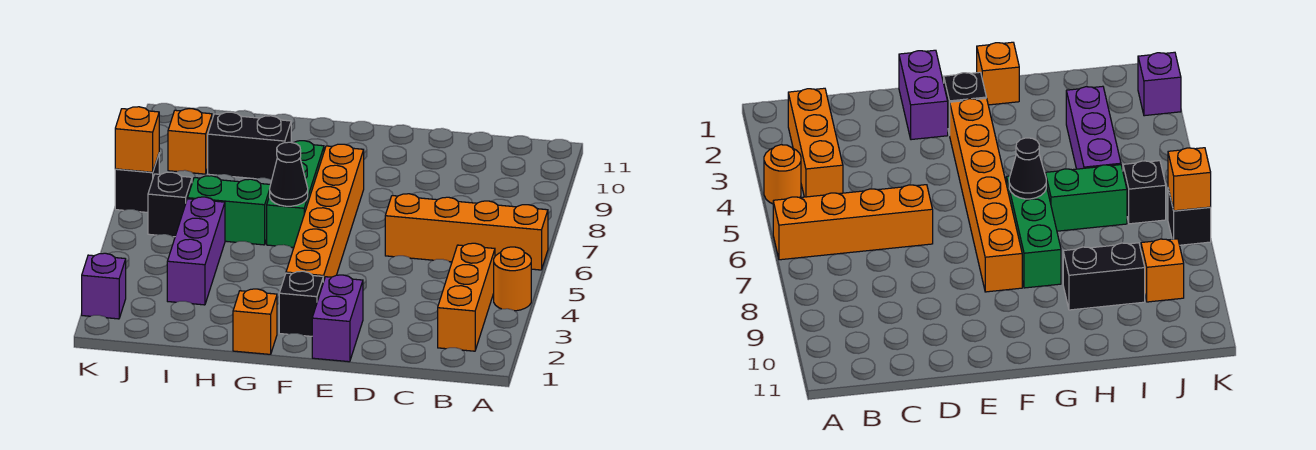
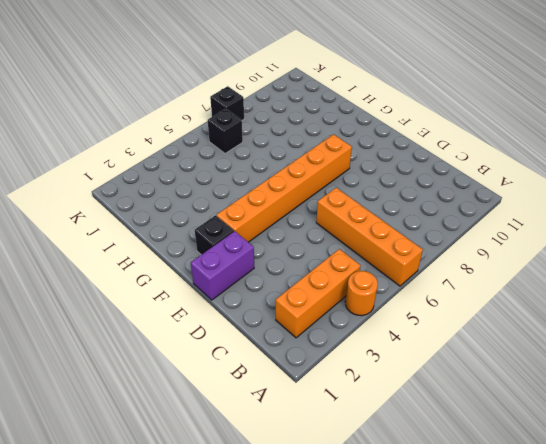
none -> orange brick G1 level 1
none -> green brick G6:G8 level 1
none -> green brick H6:I6 level 1

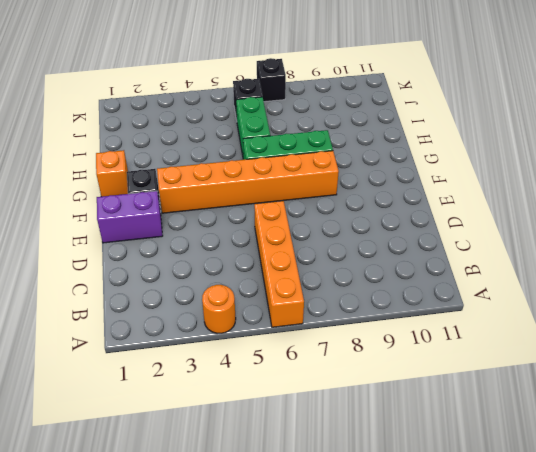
none -> orange brick B2:B4 level 1
none -> black brick H9:I9 level 1
none -> purple brick I3:I5 level 1

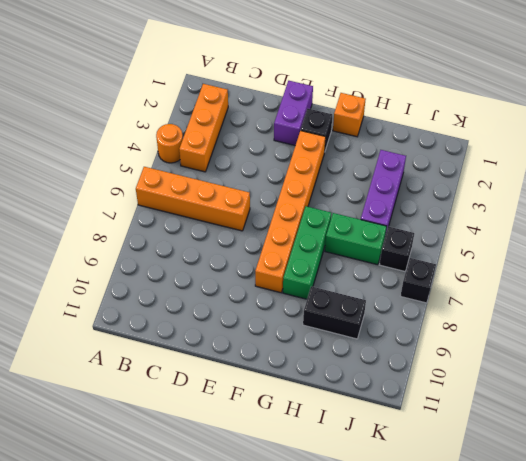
none -> orange brick J9 level 1
none -> purple brick K2 level 1
none -> black cone G6 level 2

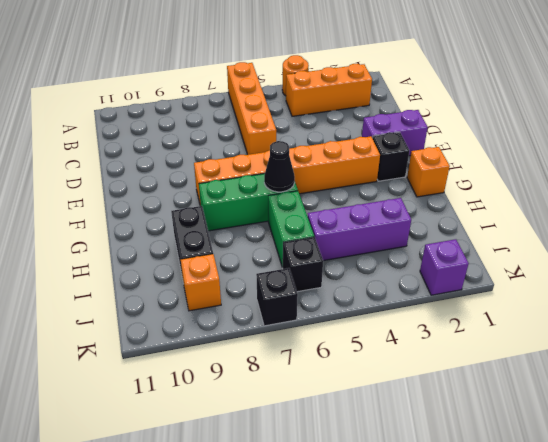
none -> orange brick K7 level 2

